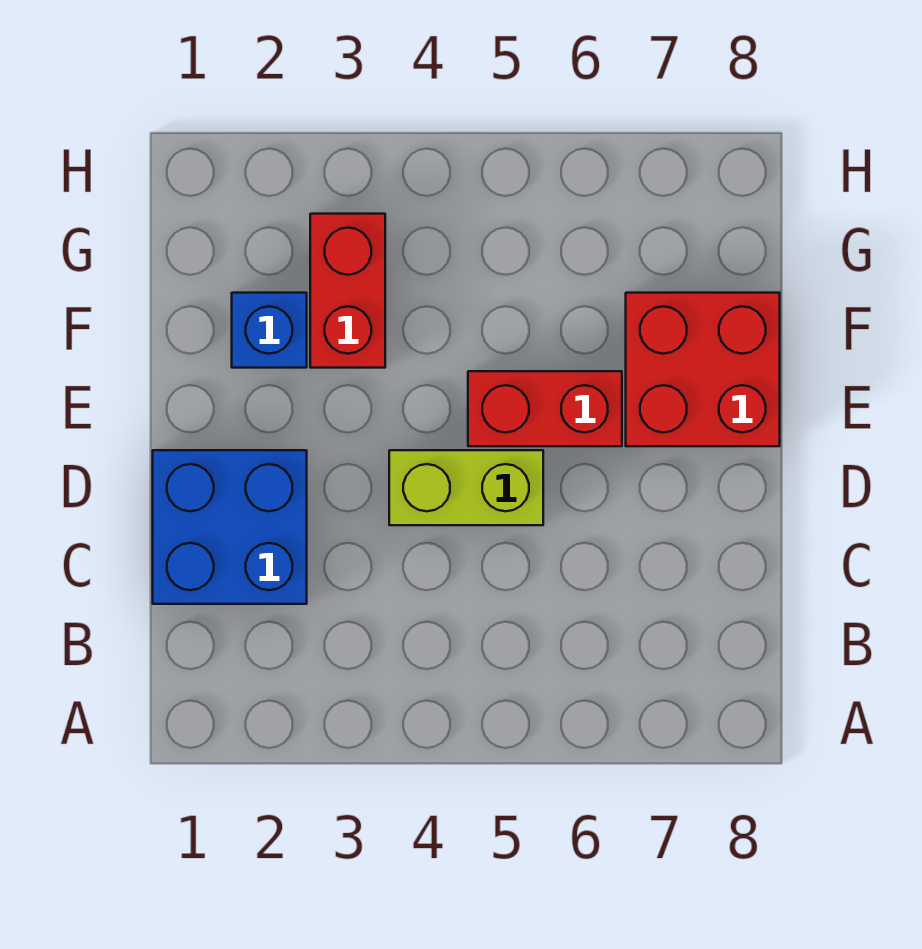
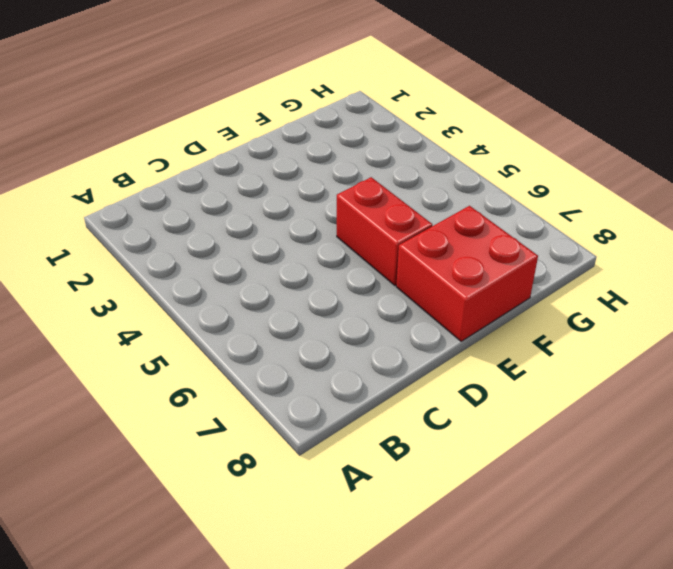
none -> blue brick C1:D2 level 1
none -> lime brick D4:D5 level 1

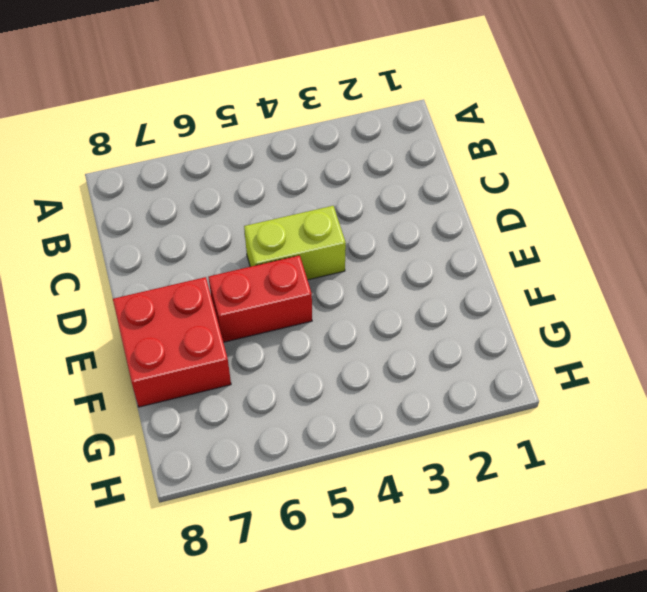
none -> blue brick C1:D2 level 1
none -> blue brick F2 level 1

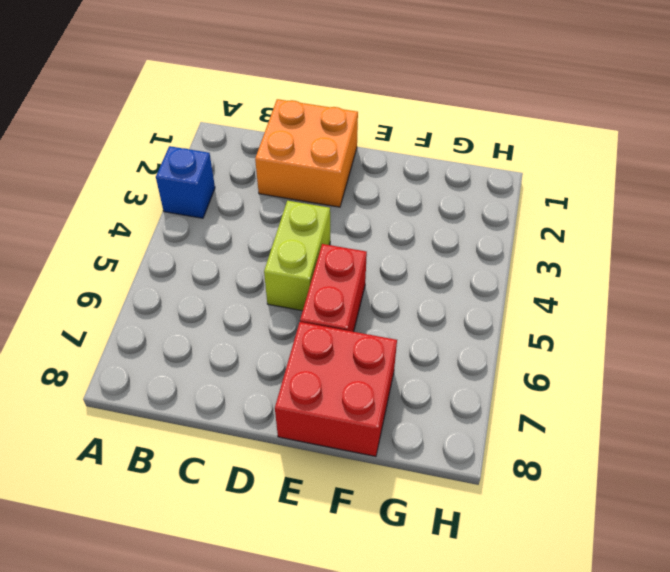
blue brick A3 level 1 -> blue brick F2 level 1
orange brick C1:D2 level 1 -> blue brick C1:D2 level 1
none -> red brick F3:G3 level 1

